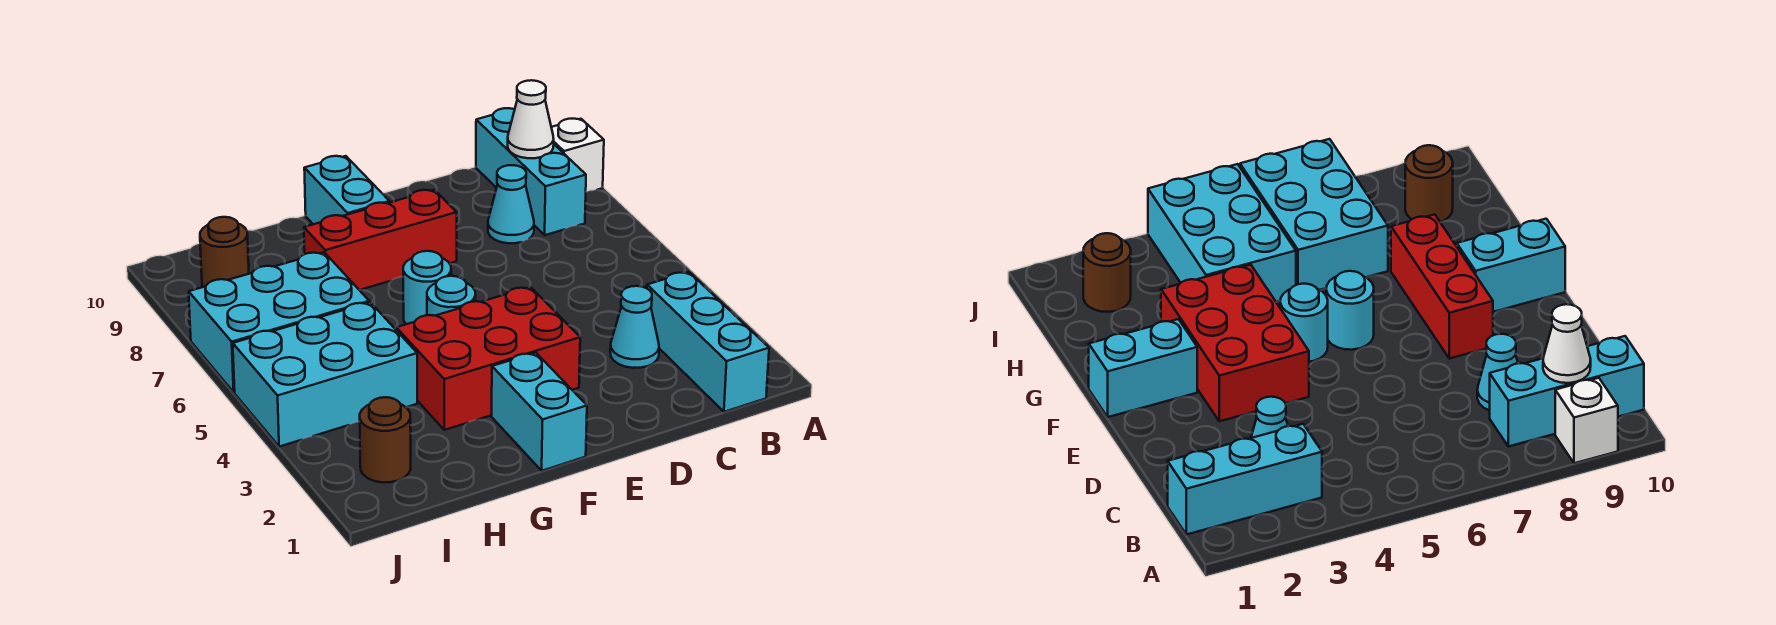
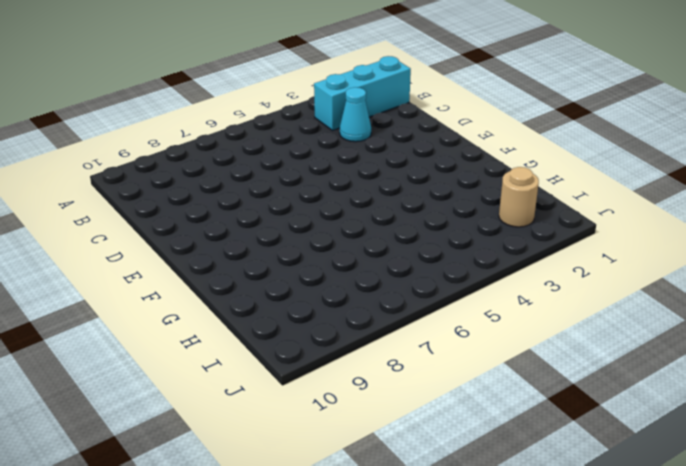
tan round brick I2 level 1 -> brown round brick I2 level 1
none -> white brick A9 level 1
none -> cyan brick B8:B10 level 1
none -> cyan cone C8 level 1

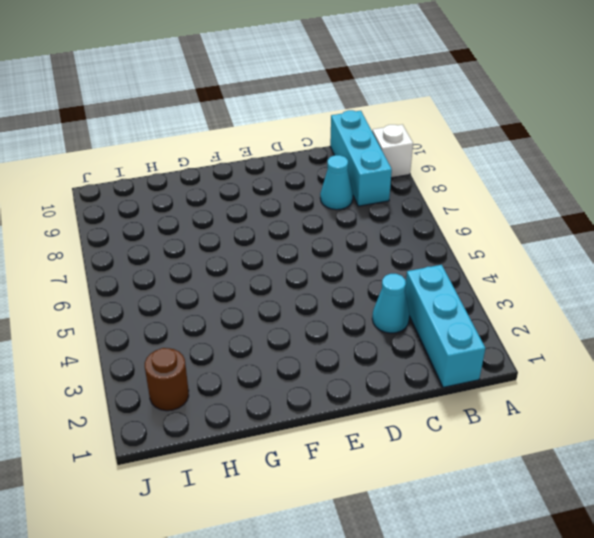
none -> red brick E3:G4 level 1
none -> red brick E8:G8 level 1
none -> cyan brick F1:F2 level 1

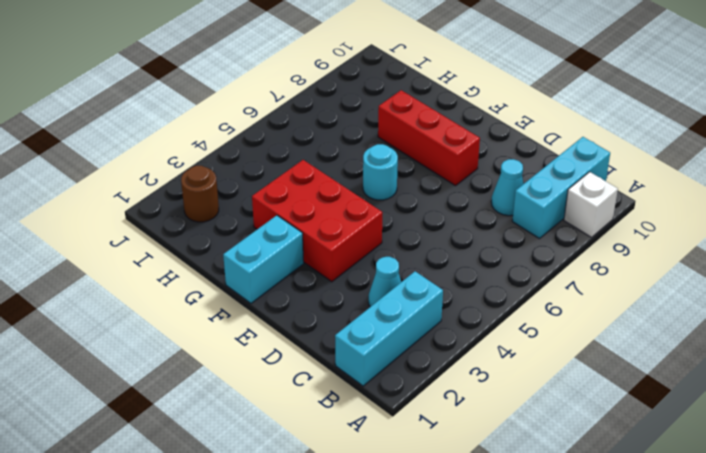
none -> cyan round brick F5 level 1
none -> cyan brick F9:F10 level 1
none -> cyan brick H4:J5 level 1

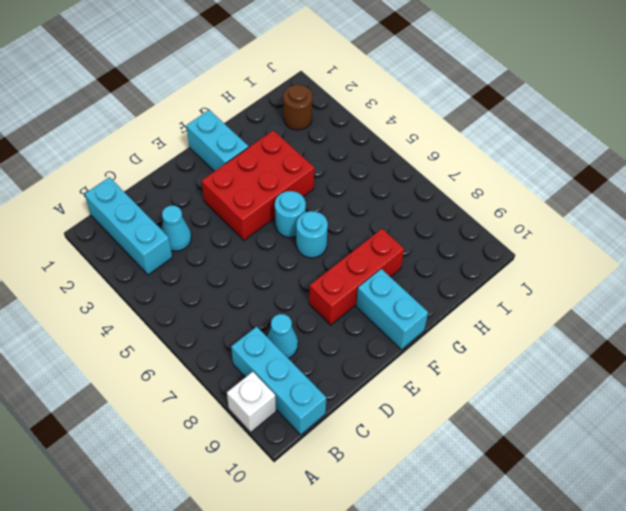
none -> cyan brick H4:J5 level 1
none -> cyan brick H6:J7 level 1
none -> brown round brick I9 level 1

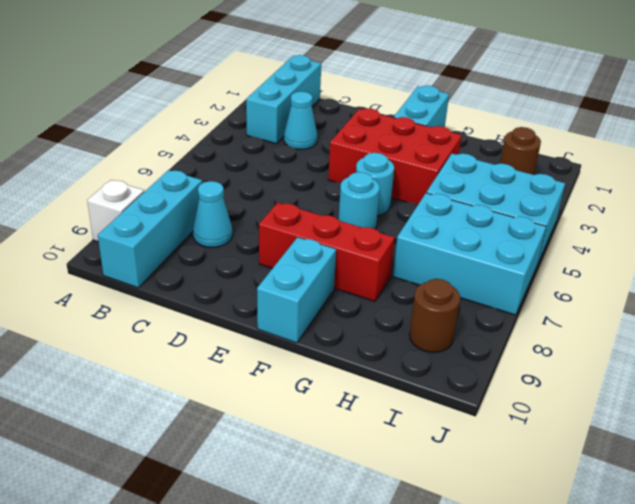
none -> white cone B9 level 2

